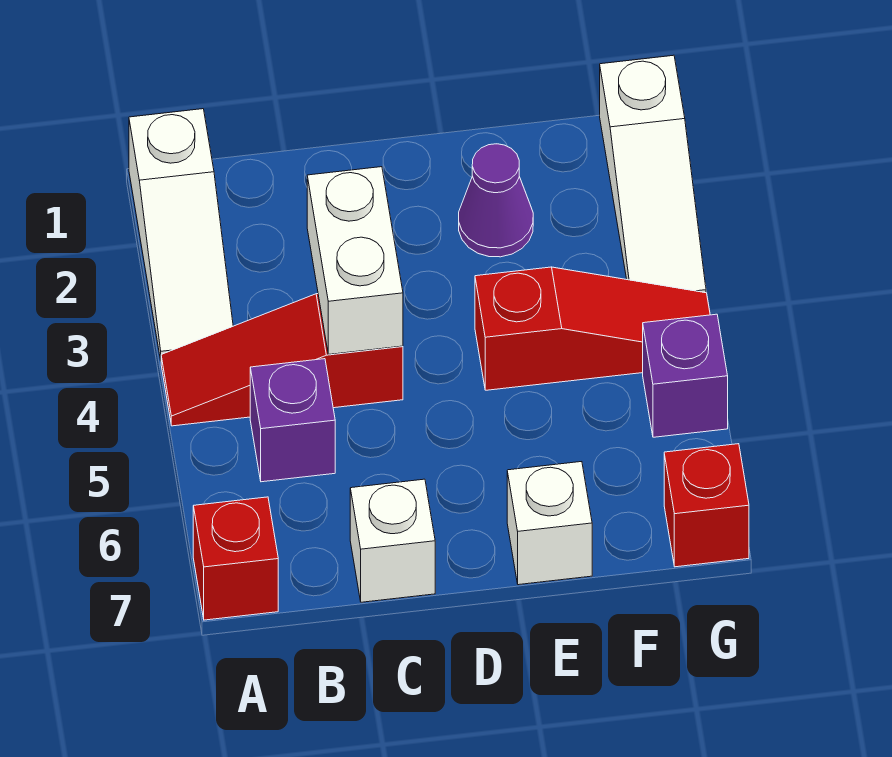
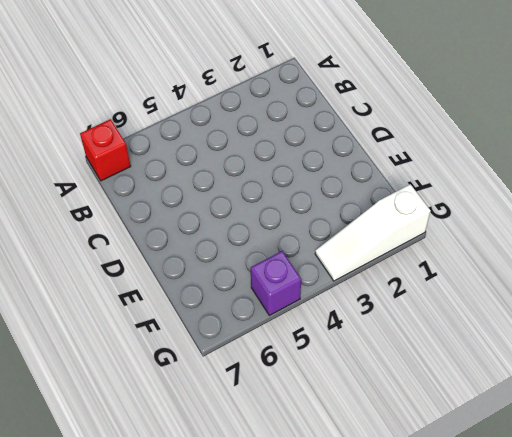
none -> white slope A1:A3 level 1 top 1
none -> red slope A4:C4 level 1 top C
none -> purple brick B5 level 1

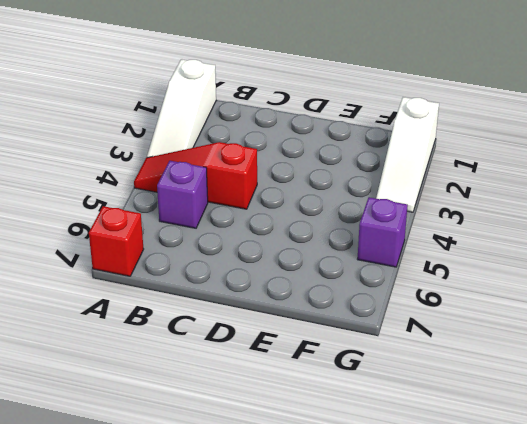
none -> white brick C7 level 1
none -> purple cone E2 level 1
none -> red slope E4:G4 level 1 top E

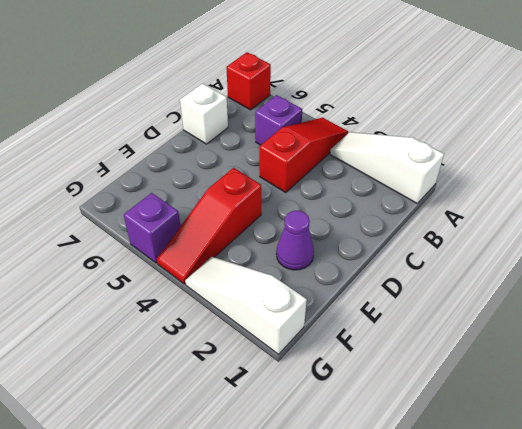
none -> white brick E7 level 1
none -> red brick G7 level 1
none -> white brick C3:C4 level 2

